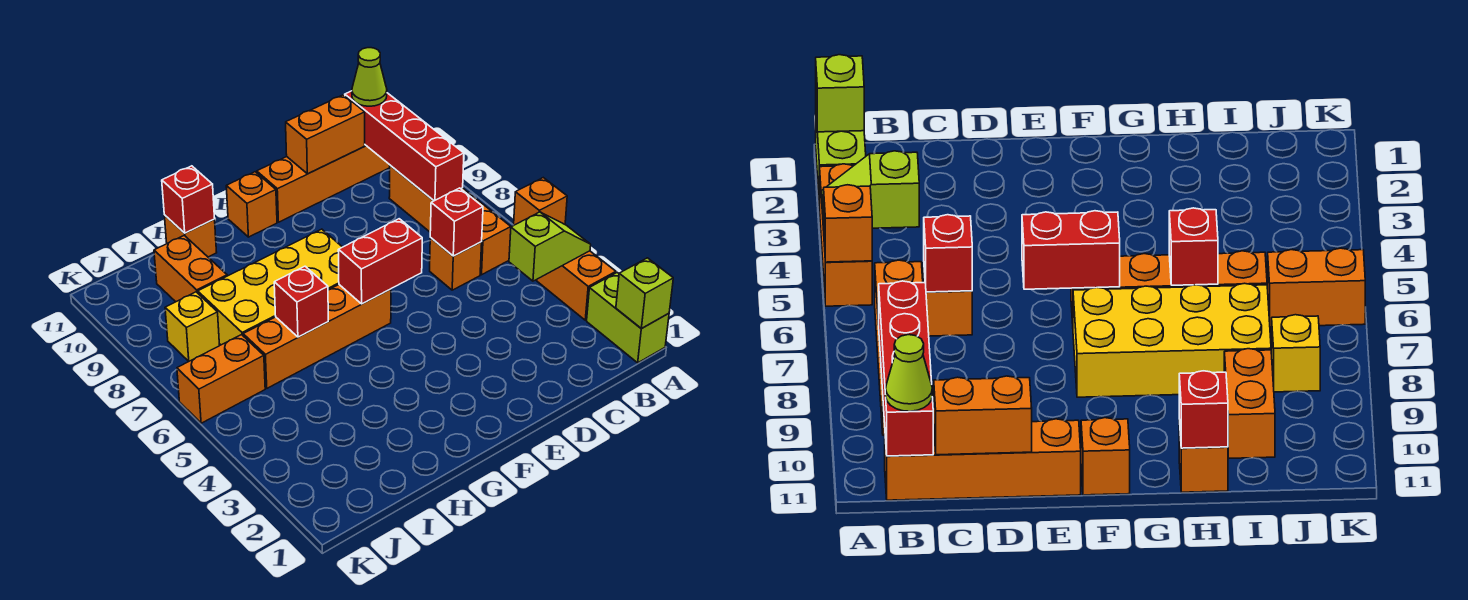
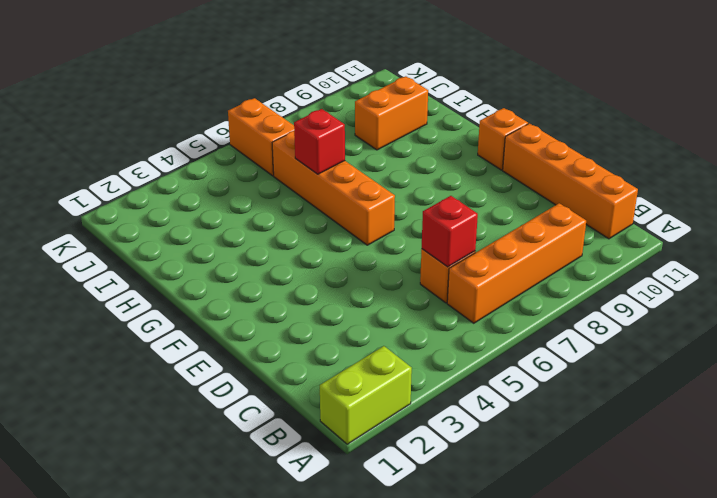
none -> orange brick A3:A5 level 1
none -> yellow brick F7:I8 level 1
none -> orange brick H11 level 1

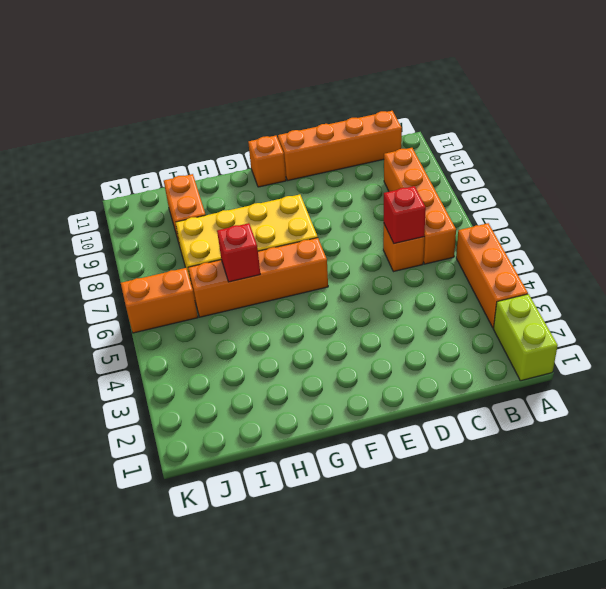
none -> orange brick H11 level 1
none -> yellow brick J8 level 1
none -> lime brick A1 level 2

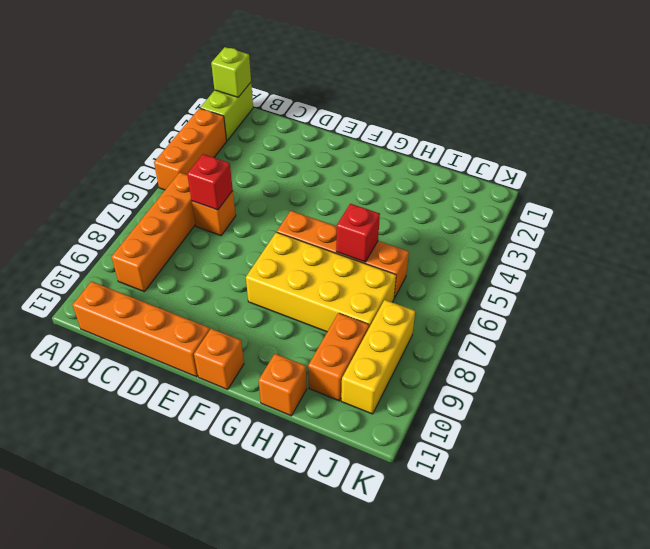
yellow brick J8:J10 level 1 -> yellow brick J8 level 1
none -> orange brick J6:K6 level 1
none -> lime slope A4:B4 level 2 top B
none -> orange brick A5 level 2

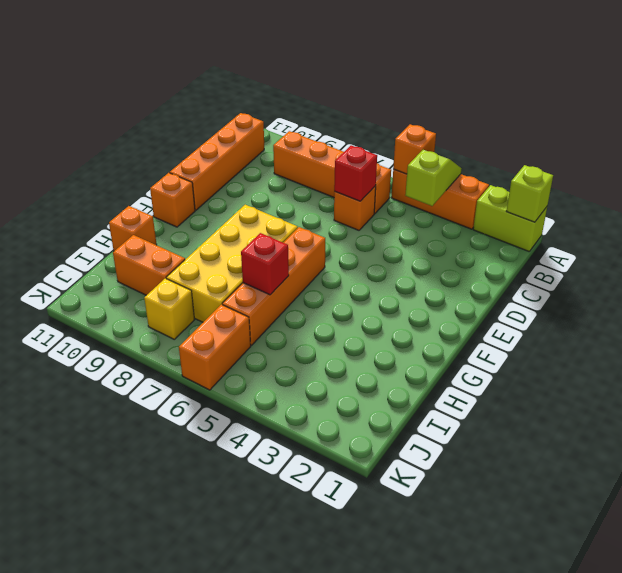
none -> red brick B8:B11 level 2
none -> orange brick C11:D11 level 2
none -> red brick E6:F6 level 2

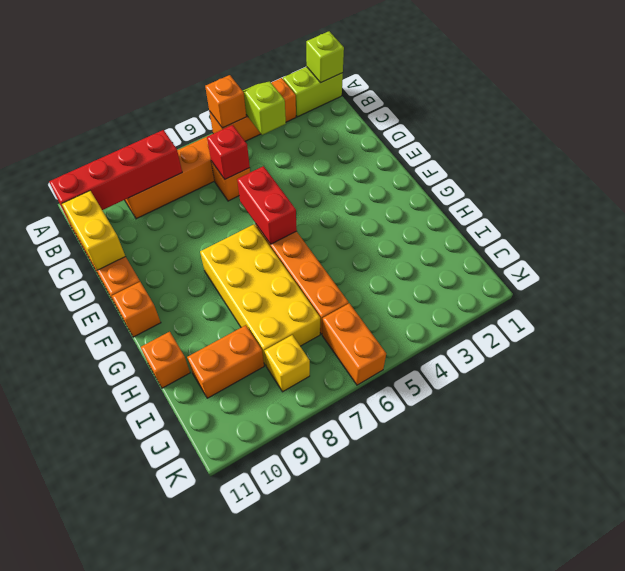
yellow brick C11:D11 level 2 -> orange brick C11:D11 level 2
none -> red brick H6 level 2
none -> red brick H11 level 2
none -> lime cone B11 level 3

